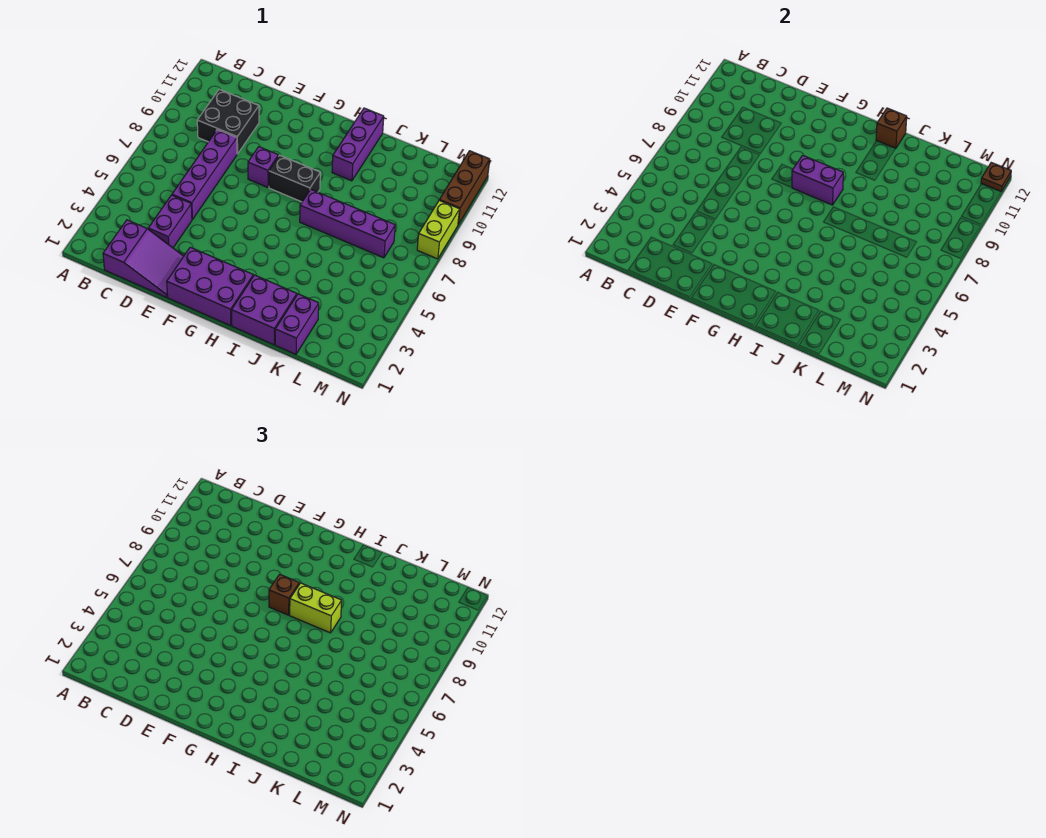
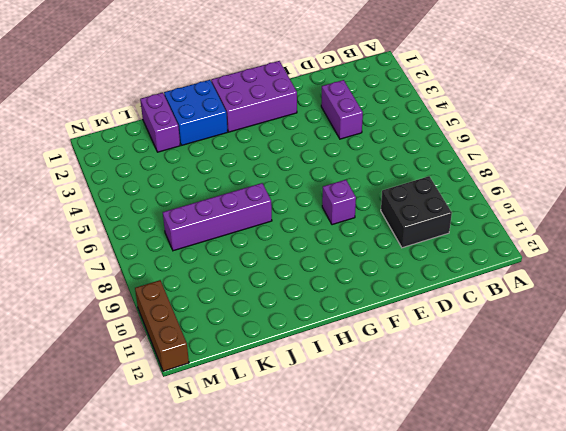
blue brick I1:J2 level 1 -> purple brick I1:J2 level 1
none -> purple slope C1:E2 level 1 top C
none -> purple brick D5:D8 level 1
none -> black brick G8:H8 level 1

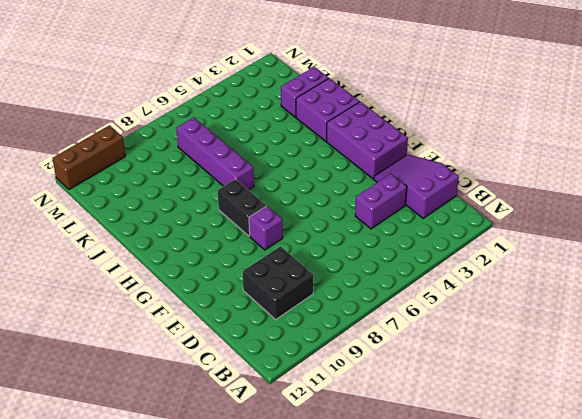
none -> purple brick D5:D8 level 1
none -> purple brick I10:I12 level 1
none -> lime brick N8:N9 level 1

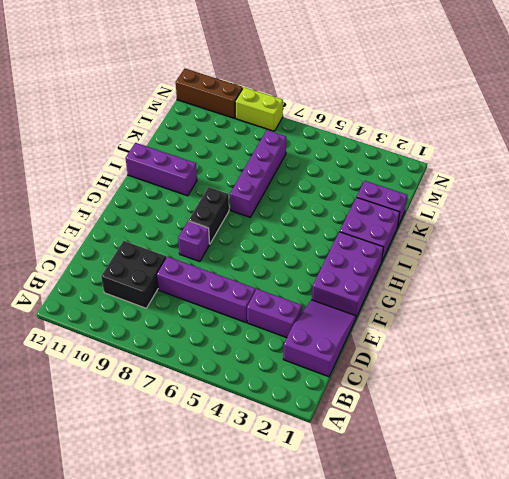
none -> purple brick G8:H8 level 2
none -> brown brick I12 level 2
none -> brown plate N12 level 2

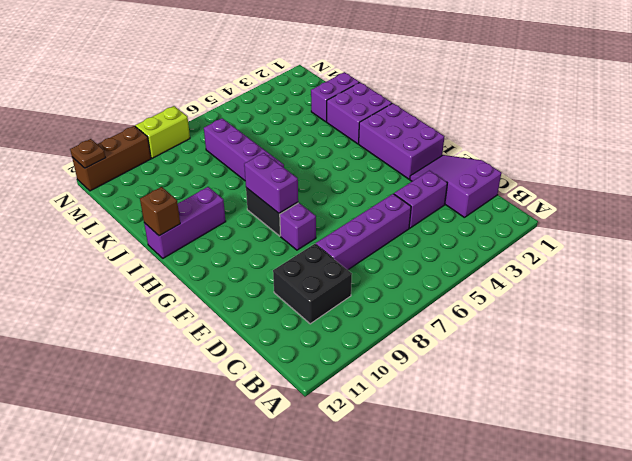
none -> brown brick G8 level 3
none -> lime brick H8:I8 level 3

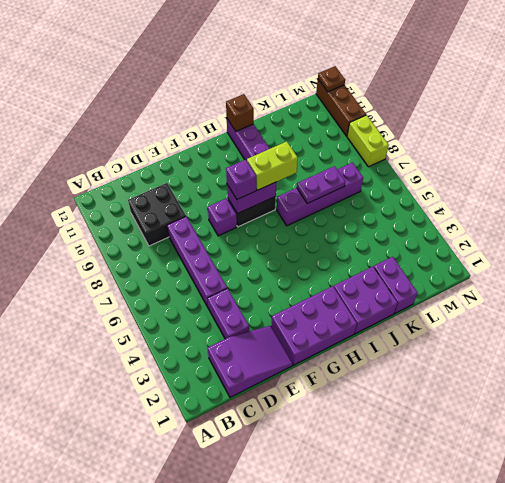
purple brick G8 level 3 -> brown brick G8 level 3
purple plate J7:K7 level 2 -> none

